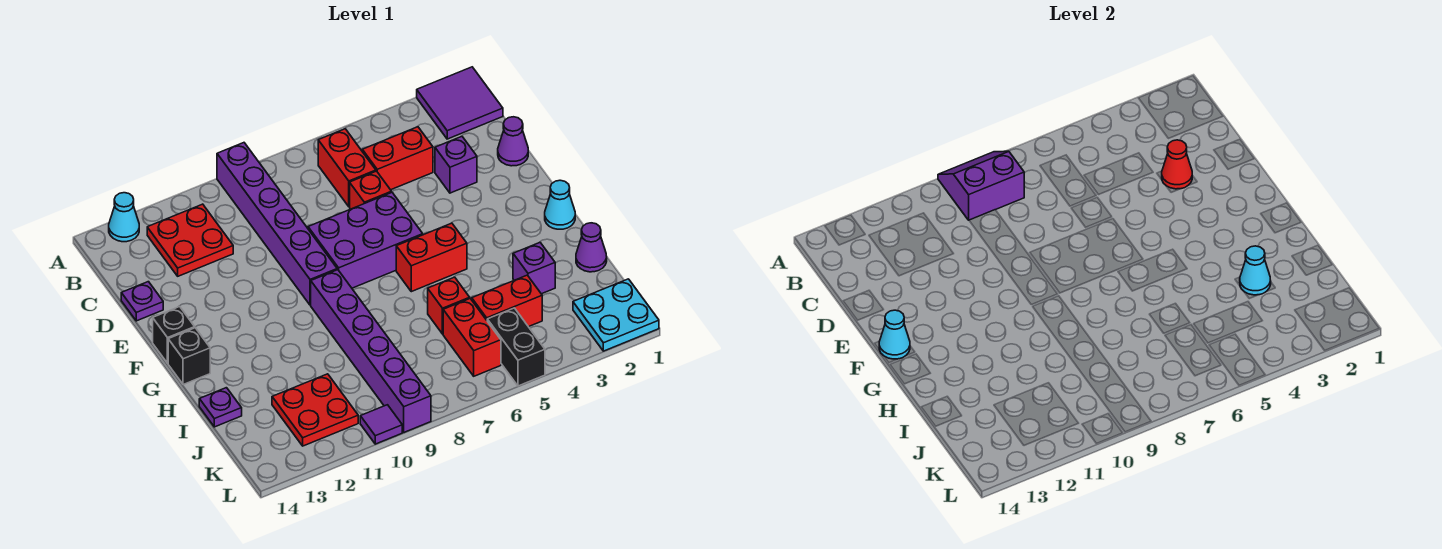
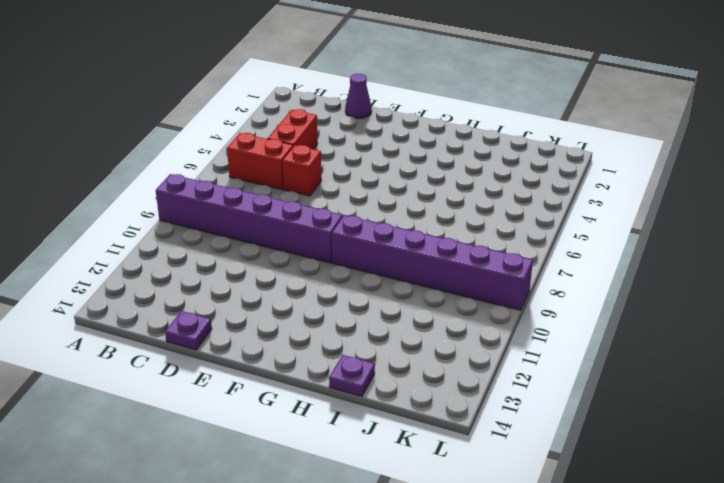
none -> purple tile A1:B2 level 1
none -> cyan cone A13 level 1
none -> red plate B11:C12 level 1
none -> purple brick D3 level 1

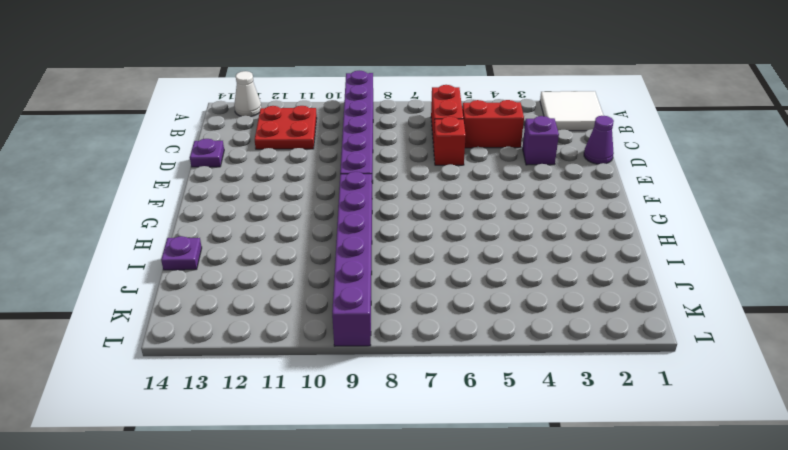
white tile A1:B2 level 1 -> purple tile A1:B2 level 1
white cone A13 level 1 -> cyan cone A13 level 1
none -> purple brick E6:F8 level 1
none -> black brick F14 level 1
none -> cyan cone G1 level 1
none -> red brick G5:G6 level 1

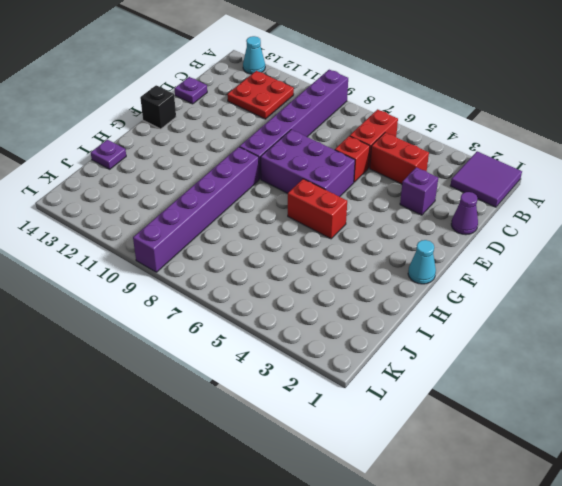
none -> black brick G14 level 1
none -> purple cone I1 level 1
none -> purple brick I3 level 1
none -> red brick I6 level 1

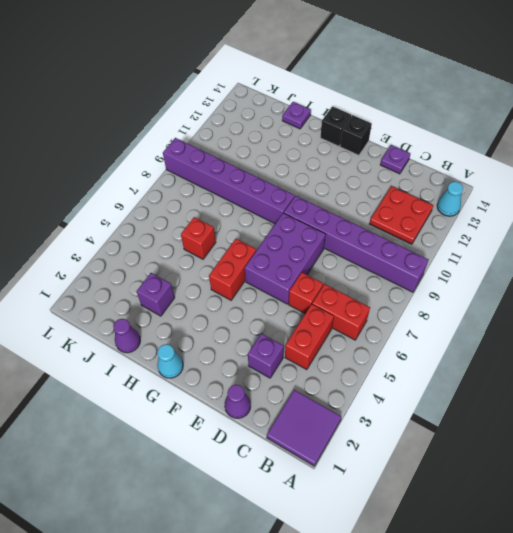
none -> red brick J4:J5 level 1
none -> red brick J6:K6 level 1
none -> red plate J11:K12 level 1
none -> cyan plate K1:L2 level 1

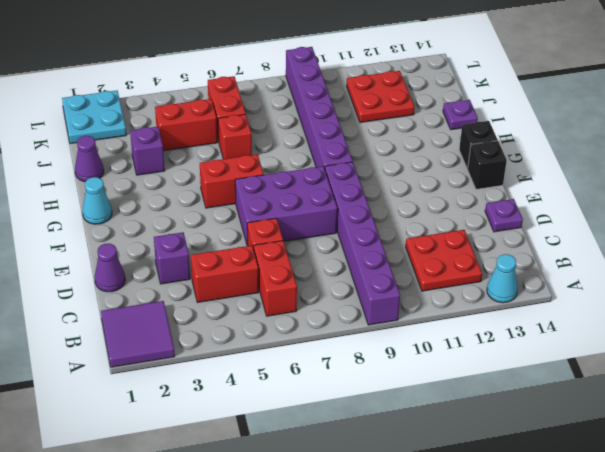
none -> black brick K5:L5 level 1
none -> purple tile L10 level 1
none -> purple slope A8:B9 level 2 top B
none -> red cone D3 level 2

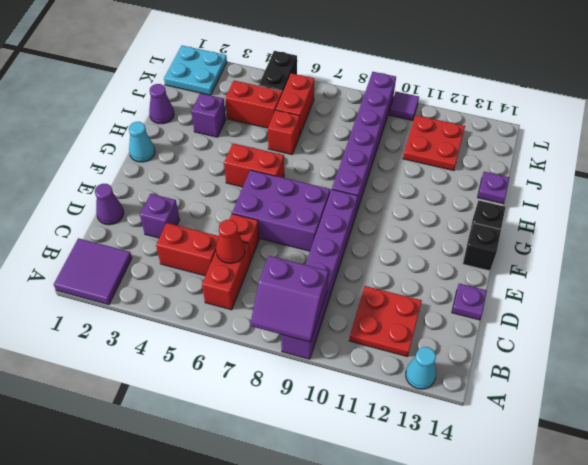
red cone C6 level 2 -> red cone D3 level 2
none -> cyan cone F14 level 2
none -> cyan cone I3 level 2

